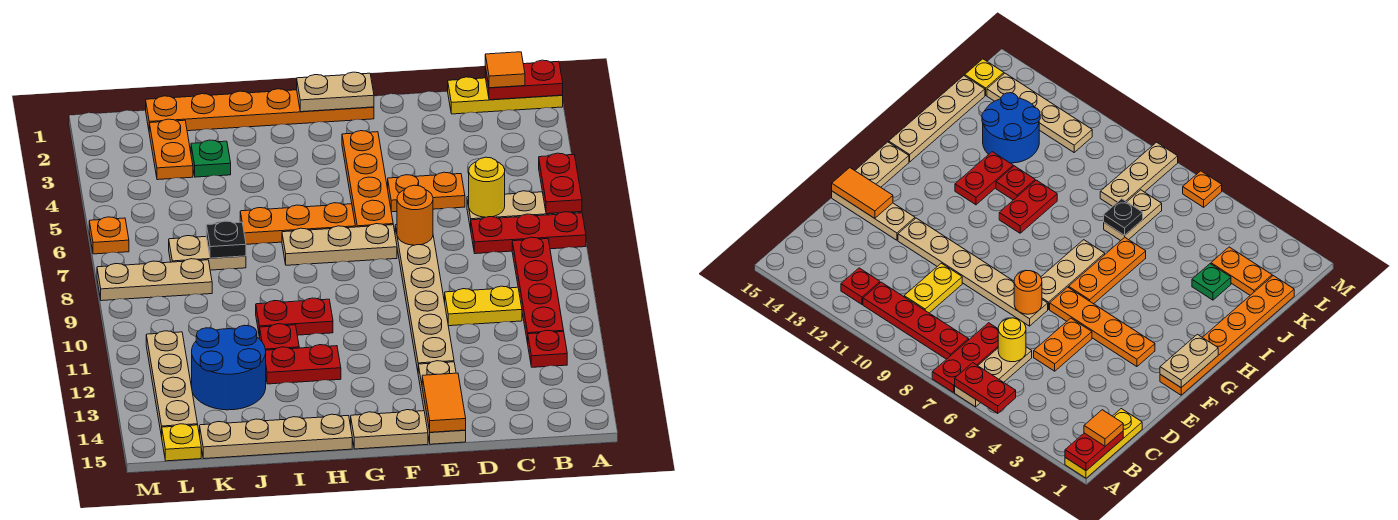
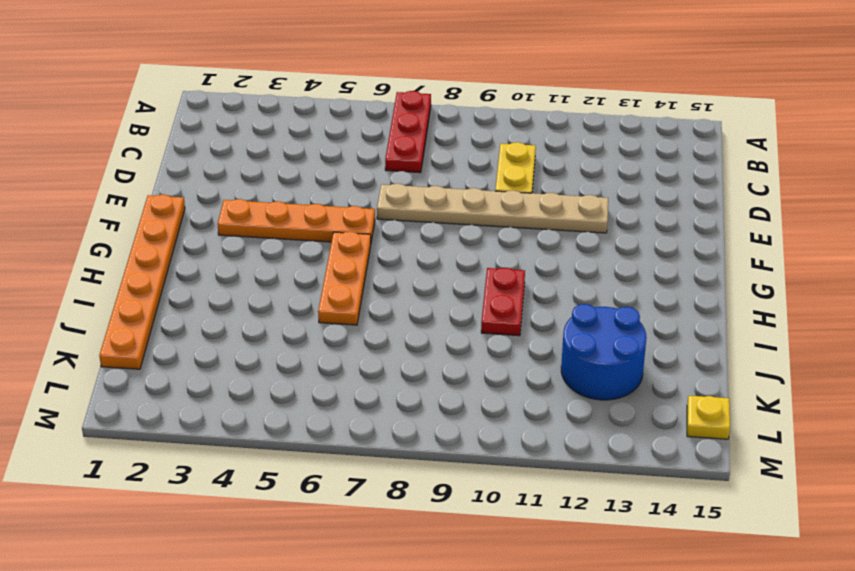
none -> yellow plate A1:C1 level 1
none -> tan plate A6:C6 level 1
none -> red plate B8:B11 level 1
none -> red plate B12 level 1

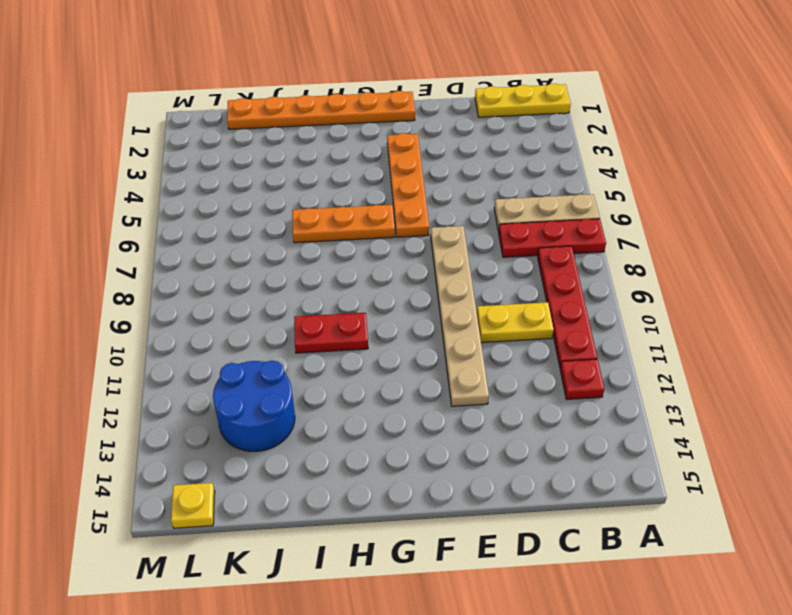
none -> orange plate D5:E5 level 1
none -> tan plate E13:E15 level 1
none -> tan plate F7:H7 level 1
none -> tan plate F15:G15 level 1

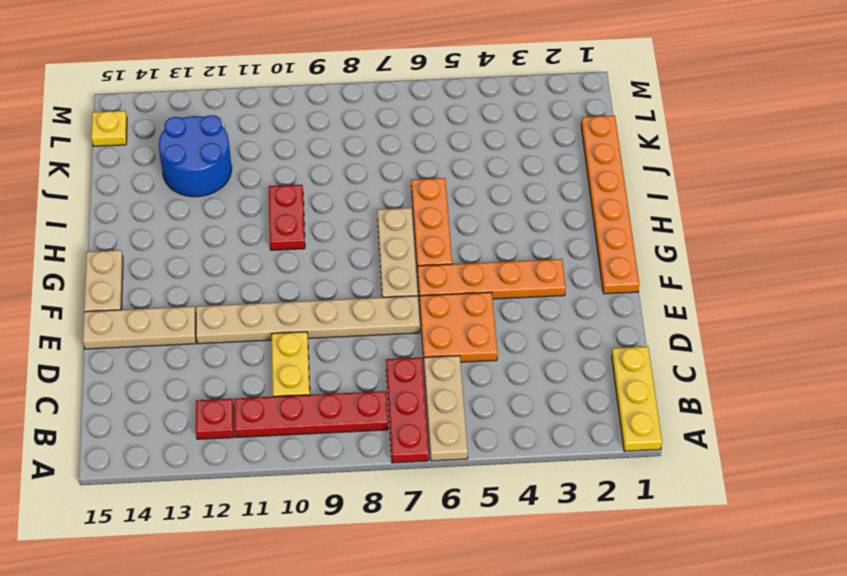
orange plate D5:E6 level 1 -> orange plate D5:E5 level 1
none -> red plate H12:I12 level 1
none -> tan plate H15:K15 level 1
none -> red plate I11 level 1
none -> green plate J3 level 1

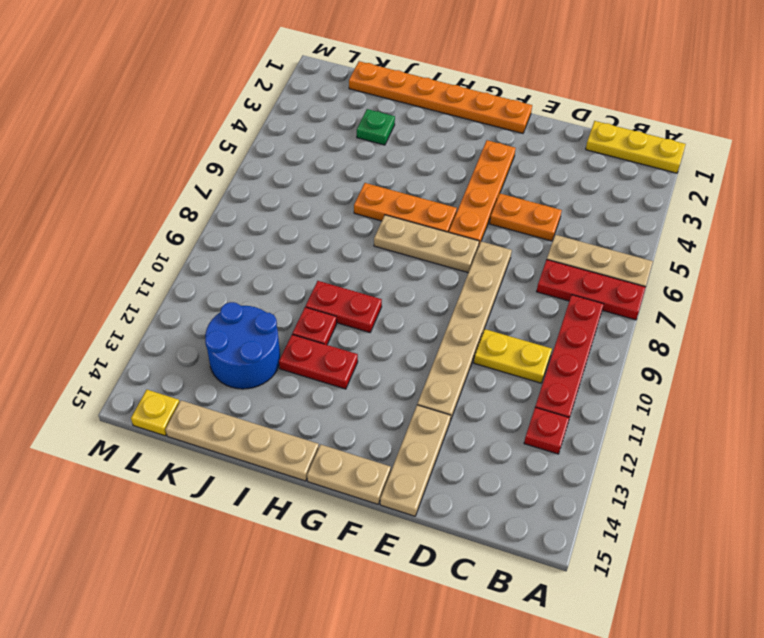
none -> tan plate J7:K7 level 1
none -> orange plate K2:K3 level 1
none -> tan plate K8:M8 level 1
none -> tan plate L11:L14 level 1

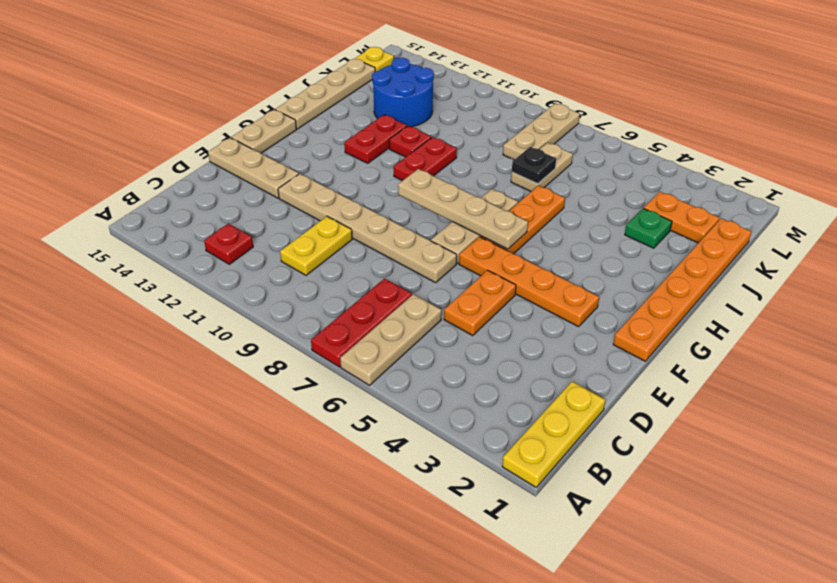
tan plate G6:G9 level 2 -> tan plate L11:L14 level 1
none -> red plate B8:B11 level 1
none -> orange plate M6 level 1
none -> red plate A1:B1 level 2
none -> red plate A5:A6 level 2

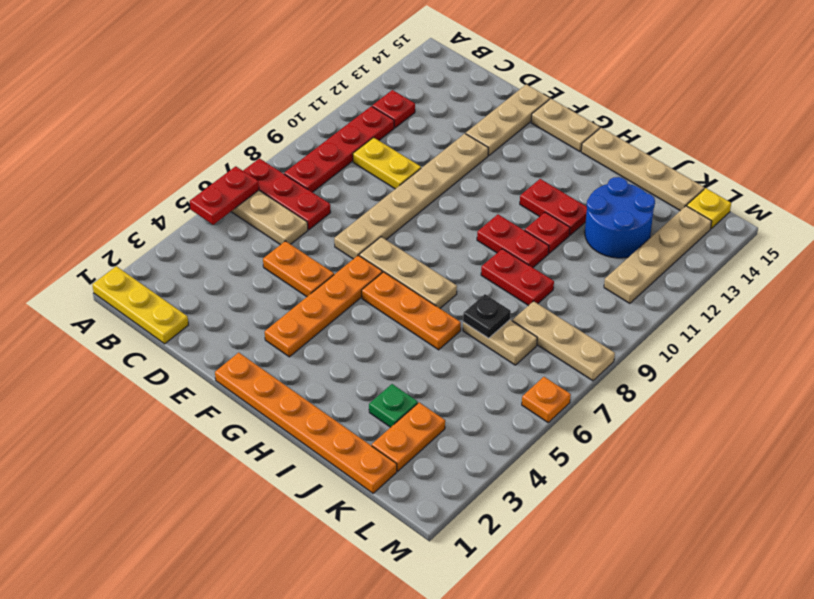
red plate I9:J9 level 1 -> red plate A1:B1 level 2
none -> yellow round brick C6 level 2
none -> orange round brick E7 level 2
none -> orange tile E14:E15 level 2
none -> tan plate F1:G1 level 2

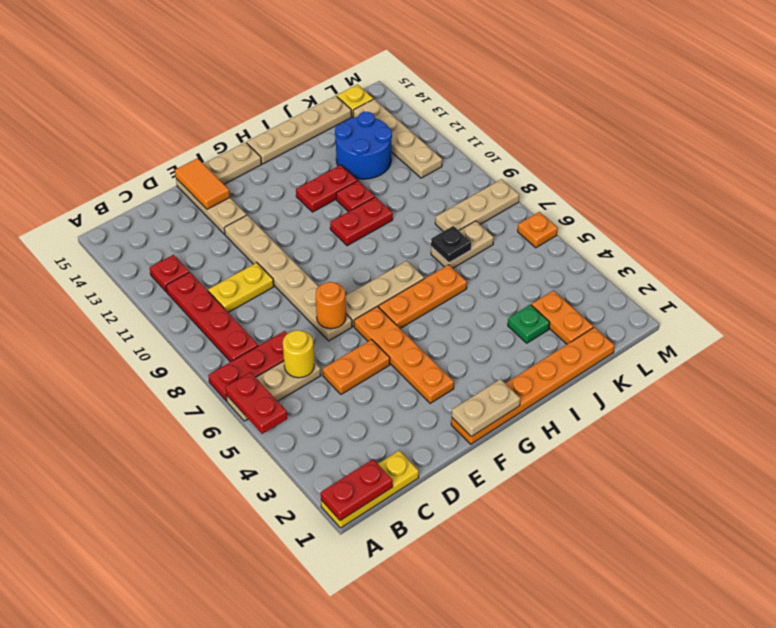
none -> orange tile B1 level 3

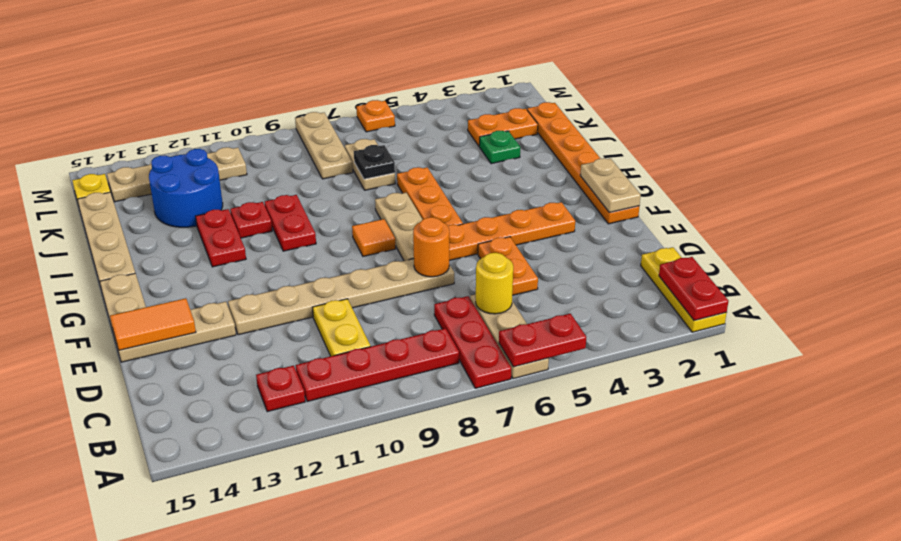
orange tile G8 level 1 -> orange tile B1 level 3

